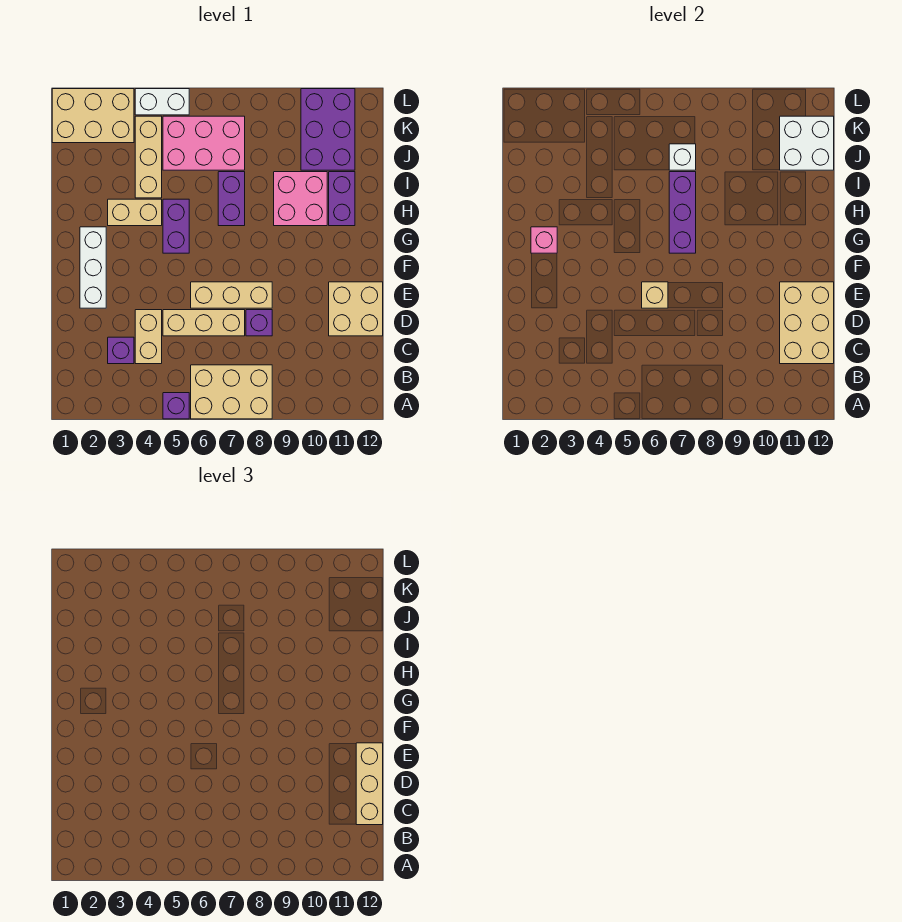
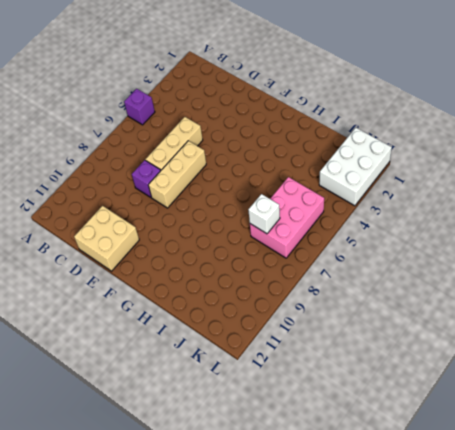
white brick K1:L3 level 1 -> tan brick K1:L3 level 1
none -> tan brick A6:B8 level 1
none -> purple brick C3 level 1
none -> tan brick C4:D4 level 1

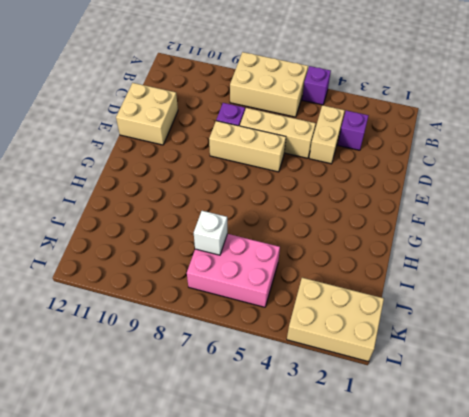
none -> white brick E2:G2 level 1
none -> purple brick G5:H5 level 1
none -> tan brick H3:H4 level 1

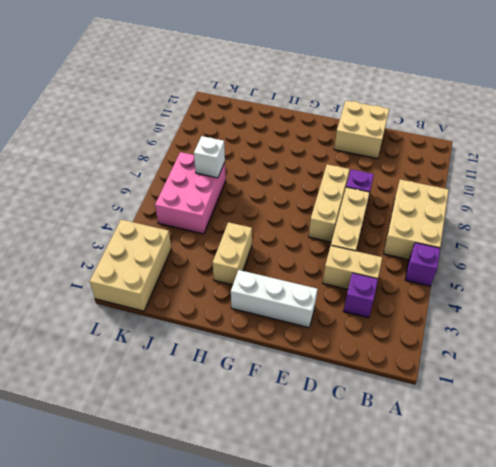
none -> purple brick G5:H5 level 1
none -> purple brick H7:I7 level 1
none -> pink brick H9:I10 level 1

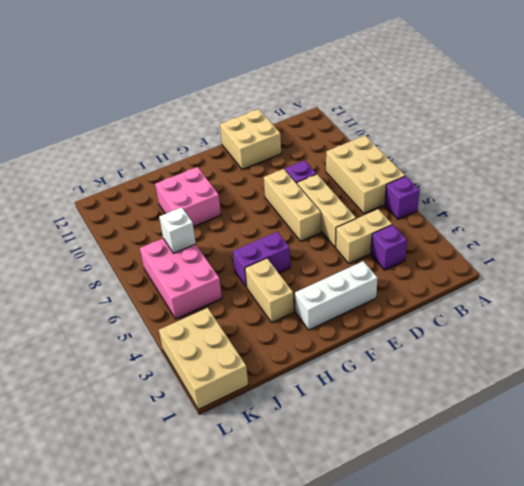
none -> purple brick H7:I7 level 1
none -> purple brick H11:I11 level 1
none -> tan brick I4:K4 level 1

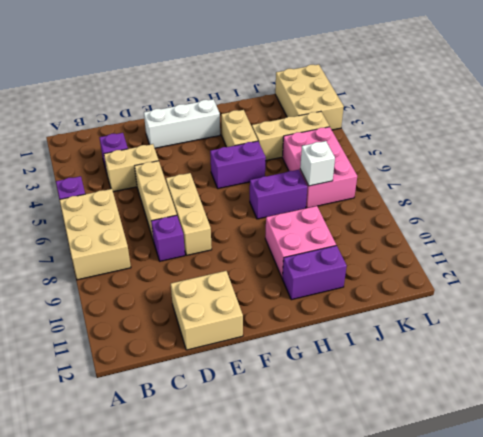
none -> purple brick J10:L11 level 1
none -> white brick L4:L5 level 1
none -> tan brick C11:E12 level 2

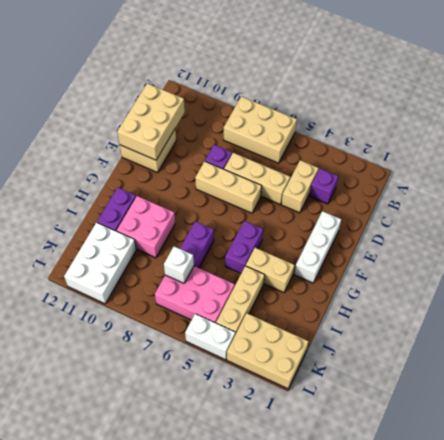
white brick J10:L11 level 1 -> purple brick J10:L11 level 1
none -> purple brick A5 level 1
none -> tan brick E6 level 2
none -> pink brick G2 level 2

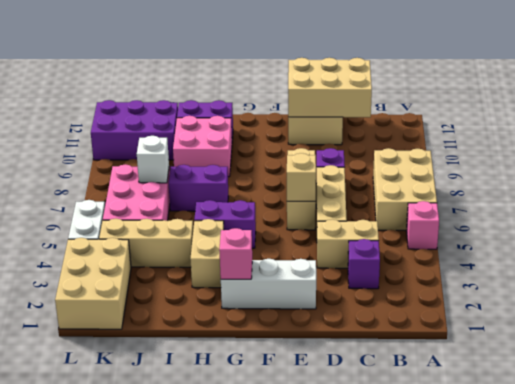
pink brick A5 level 1 -> purple brick A5 level 1
none -> purple brick G7:I7 level 2
none -> white brick J11:K12 level 2
none -> tan brick C12:E12 level 3

